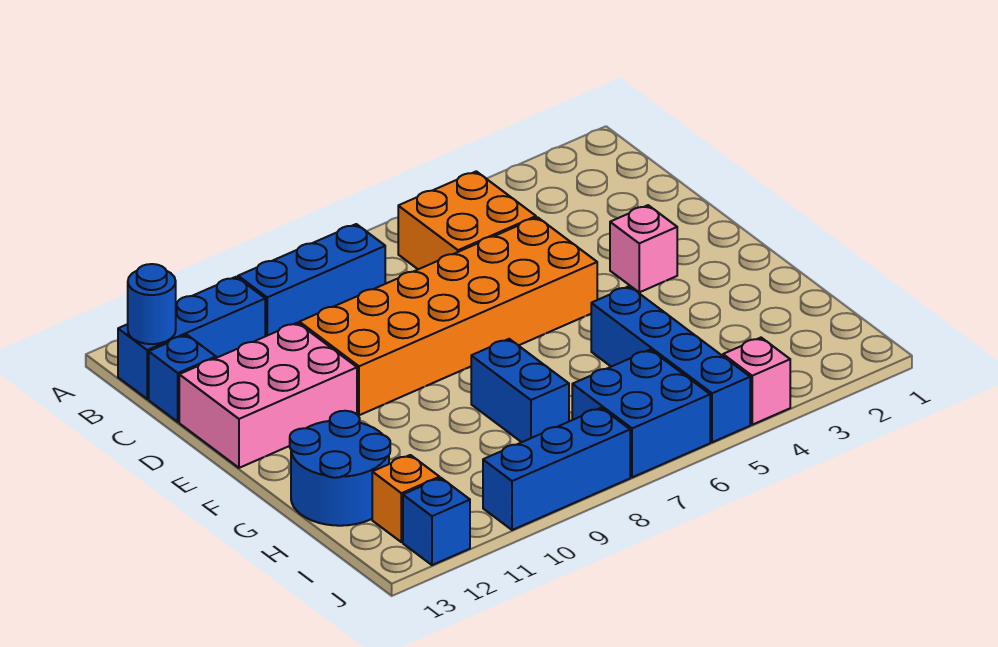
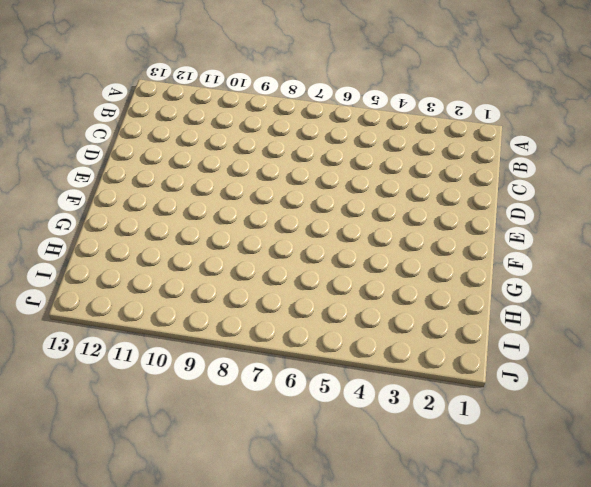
none -> orange brick B5:C6 level 1
none -> blue brick B8:B10 level 1
none -> blue brick B11:B13 level 1

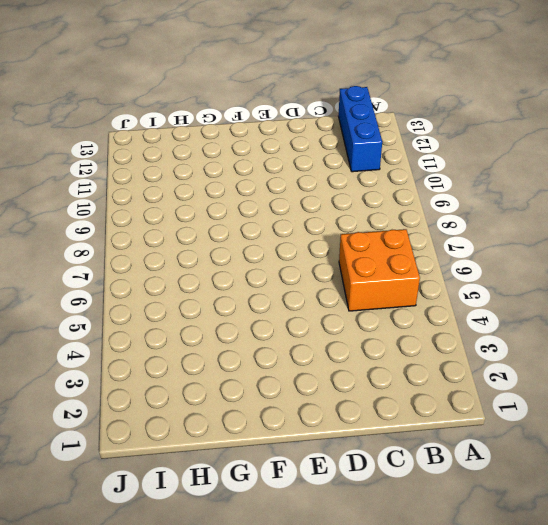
none -> blue brick B8:B10 level 1
none -> blue brick C13 level 1
none -> orange brick D5:E10 level 1

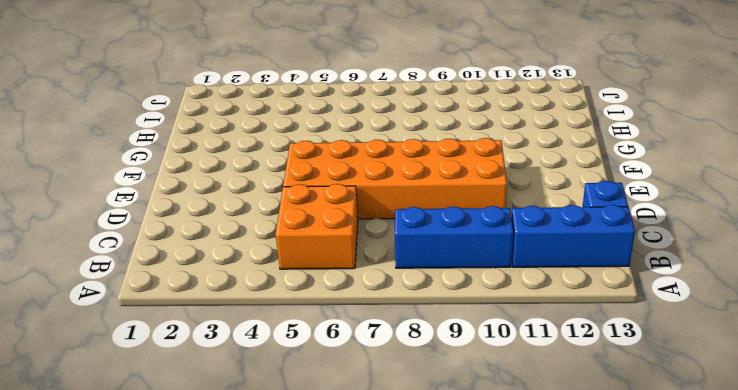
none -> pink brick D11:E13 level 1
none -> pink brick E3 level 1
none -> blue brick G5:J5 level 1

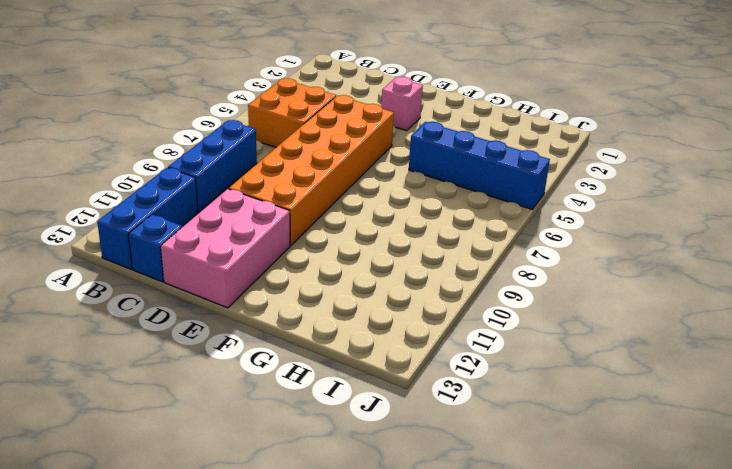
none -> blue brick G8:H8 level 1
none -> blue round brick G12:H13 level 1
none -> blue brick I6:J7 level 1

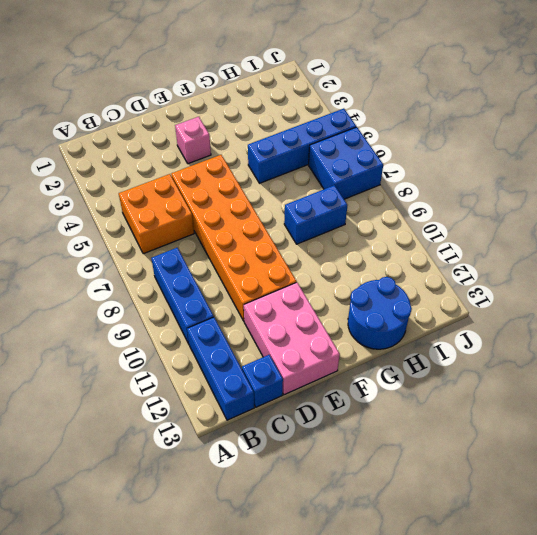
none -> orange brick I12 level 1
none -> pink brick J4 level 1
none -> blue brick J8:J10 level 1

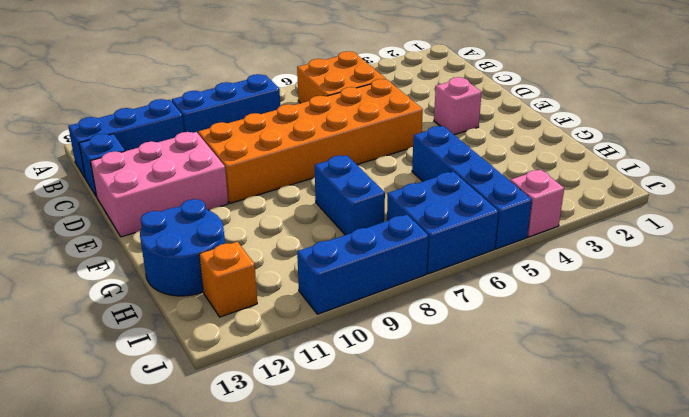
none -> blue brick J12 level 1
none -> blue round brick B13 level 2

